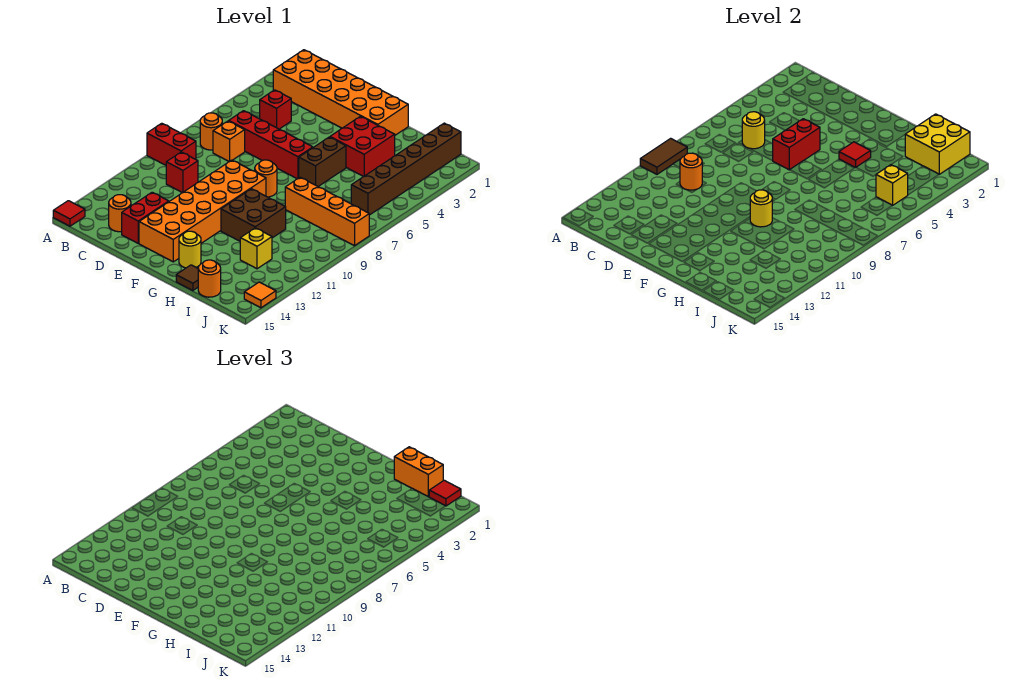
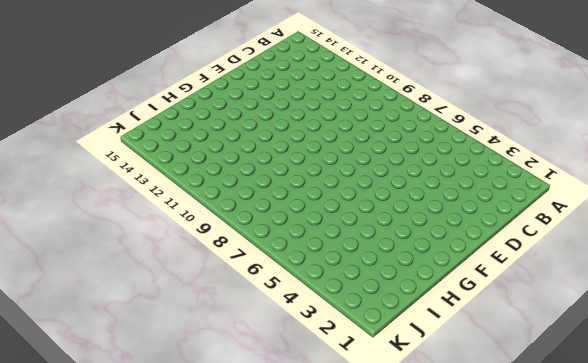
none -> red brick A9:B9 level 1
none -> red tile A15 level 1
none -> orange brick B1:G2 level 1
none -> orange round brick B7 level 1

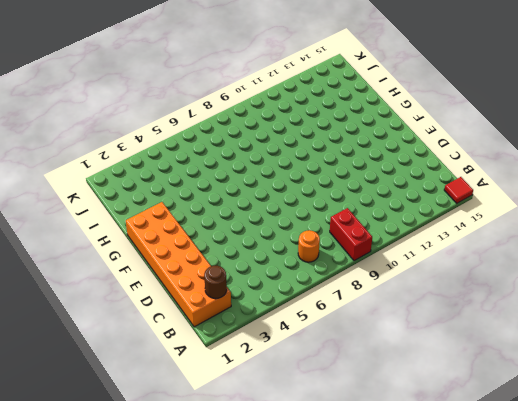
brown round brick B2 level 2 -> none
none -> red brick C4 level 1
none -> red brick C6:F6 level 1
none -> orange brick C7 level 1
none -> red brick C10 level 1

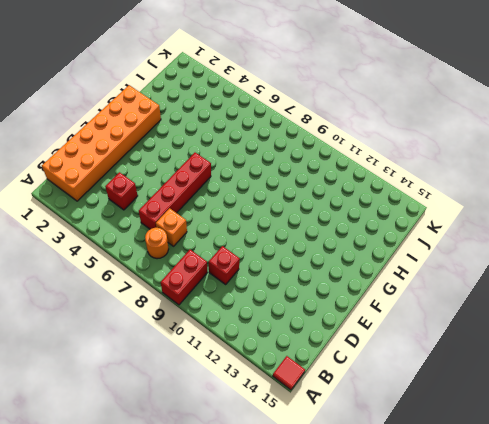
none -> orange round brick C14 level 1
none -> red brick D13:D14 level 1
none -> orange brick E9:F14 level 1
none -> orange round brick F8 level 1

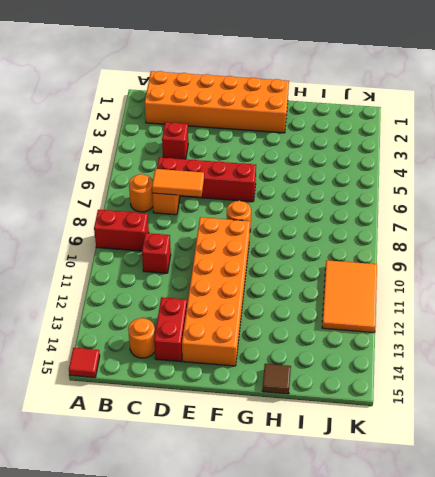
orange tile C7:D7 level 2 -> none
orange tile J10:K12 level 1 -> none
none -> red brick G3:H4 level 1
none -> brown brick G5:G6 level 1
none -> brown brick G10:H11 level 1
none -> yellow round brick G14 level 1

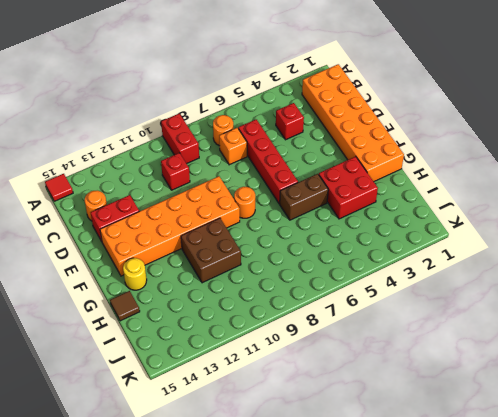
none -> orange brick H8:K8 level 1
none -> yellow brick I12 level 1
none -> orange round brick I15 level 1
none -> brown brick J1:J6 level 1

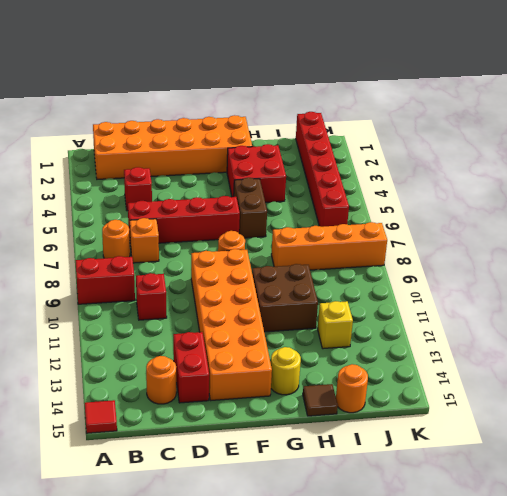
red brick J1:J6 level 1 -> brown brick J1:J6 level 1
none -> orange tile K14 level 1
none -> brown tile A9:A10 level 2
none -> yellow round brick C6 level 2
none -> orange round brick C10 level 2

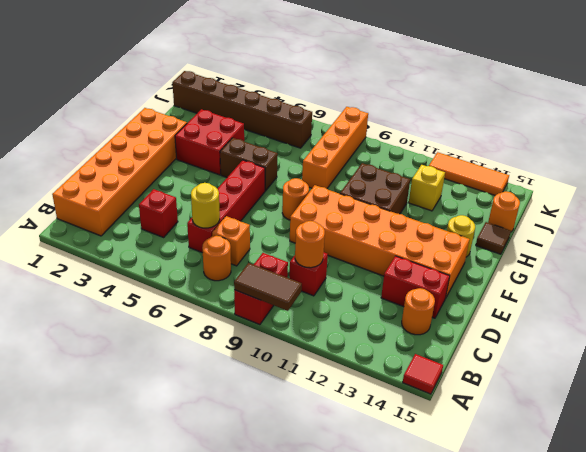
orange tile K12:K14 level 1 -> orange tile K14 level 1
none -> red brick E5:E6 level 2
none -> red tile G4 level 2
none -> yellow round brick G10 level 2
none -> yellow brick I1:J2 level 2

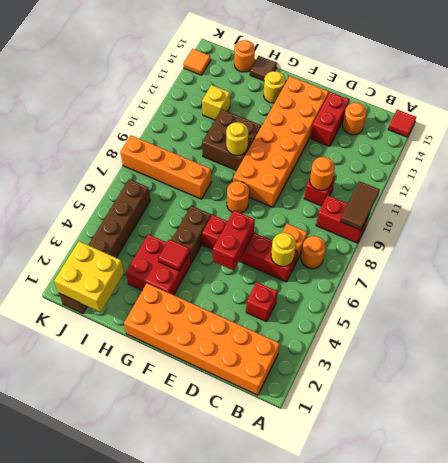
none -> yellow brick J5 level 2
none -> orange brick H1:I1 level 3
none -> red tile J1 level 3

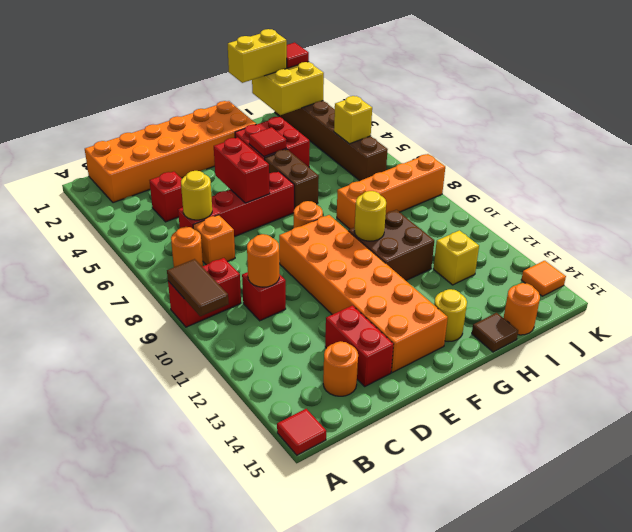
yellow brick H1:I1 level 3 -> orange brick H1:I1 level 3

